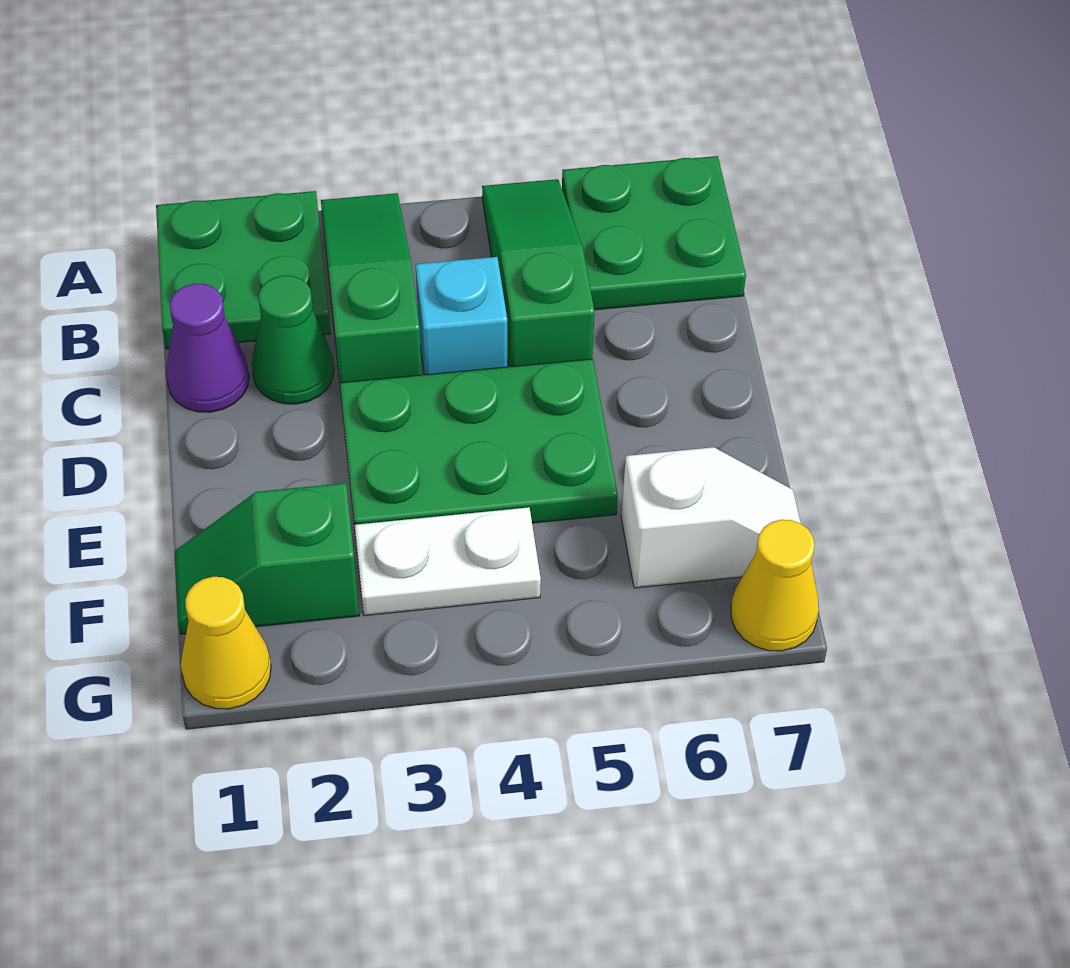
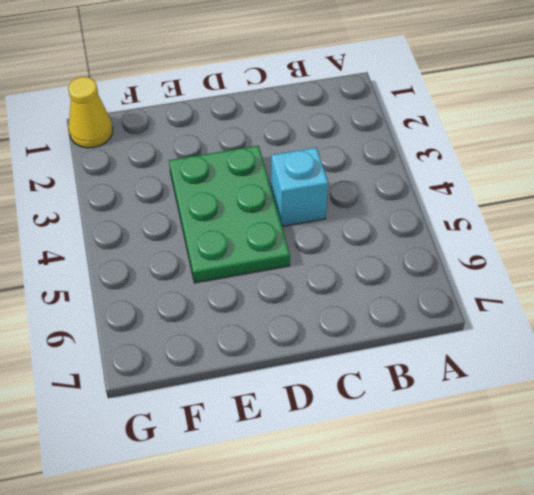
none -> green plate A1:B2 level 1
none -> green slope A3:C3 level 1 top C
none -> green slope A5:C5 level 1 top C

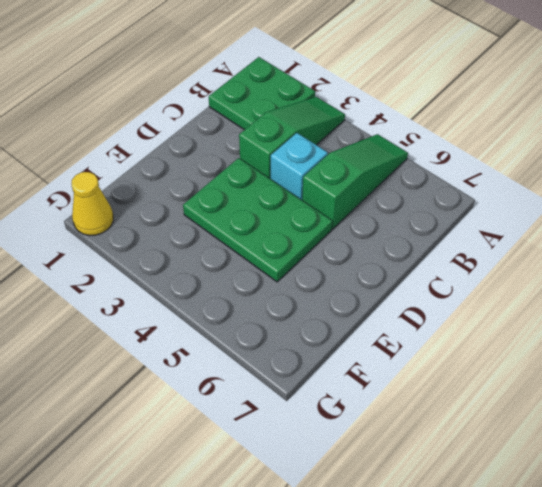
none -> green plate A6:B7 level 1
none -> purple cone C1 level 1
none -> green cone C2 level 1

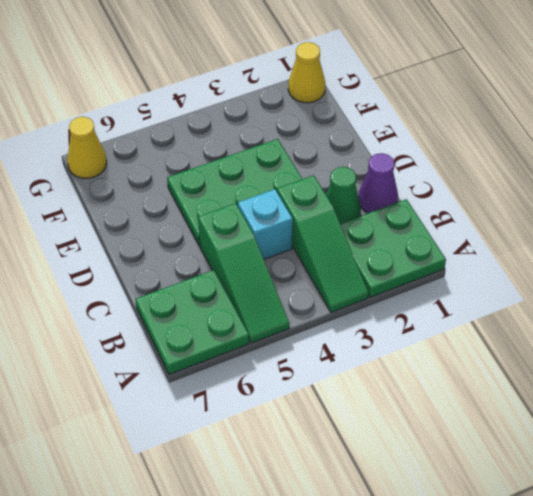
none -> green slope F1:F2 level 1 top 2
none -> white plate F3:F4 level 1
none -> white slope F6:F7 level 1 top 6

